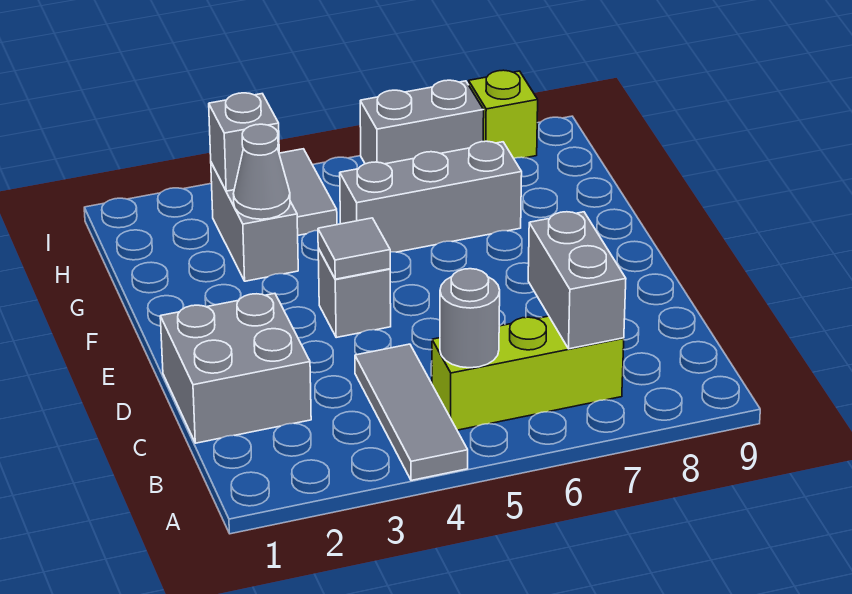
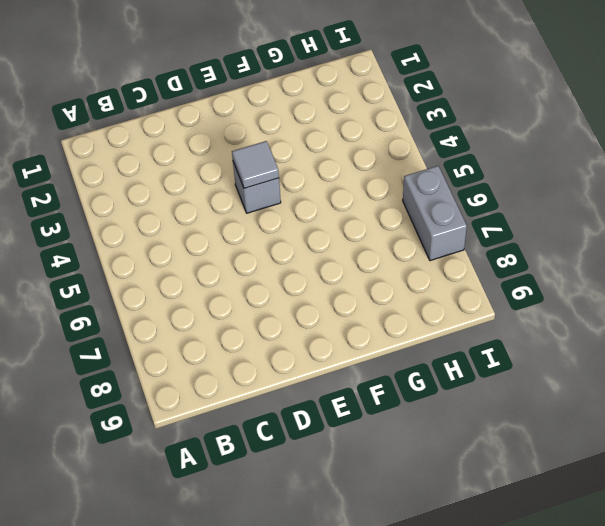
none -> grey tile A4:C4 level 1
none -> lime brick B5:B7 level 1
none -> grey brick C1:D2 level 1

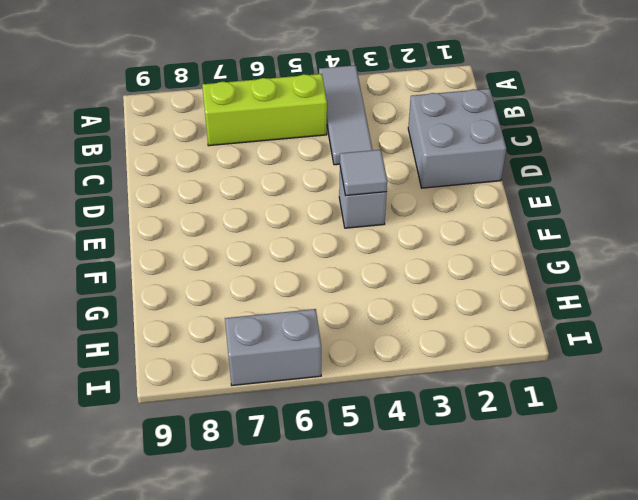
none -> grey brick G3:H3 level 1
none -> grey brick G5:G7 level 1
none -> grey tile H4:I4 level 1

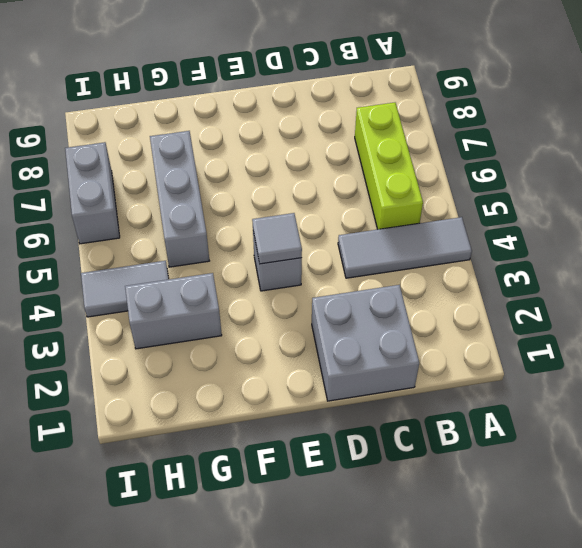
none -> lime brick I8 level 1
none -> grey round brick B5 level 2
none -> grey brick B7:C7 level 2

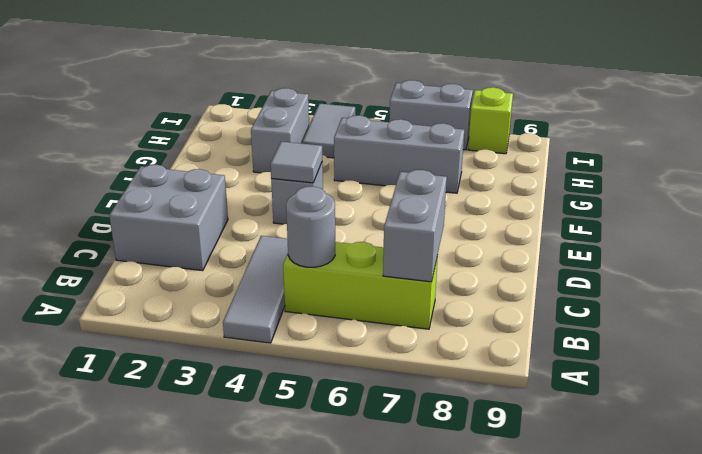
none -> grey cone G3 level 2
none -> grey brick H3 level 2

